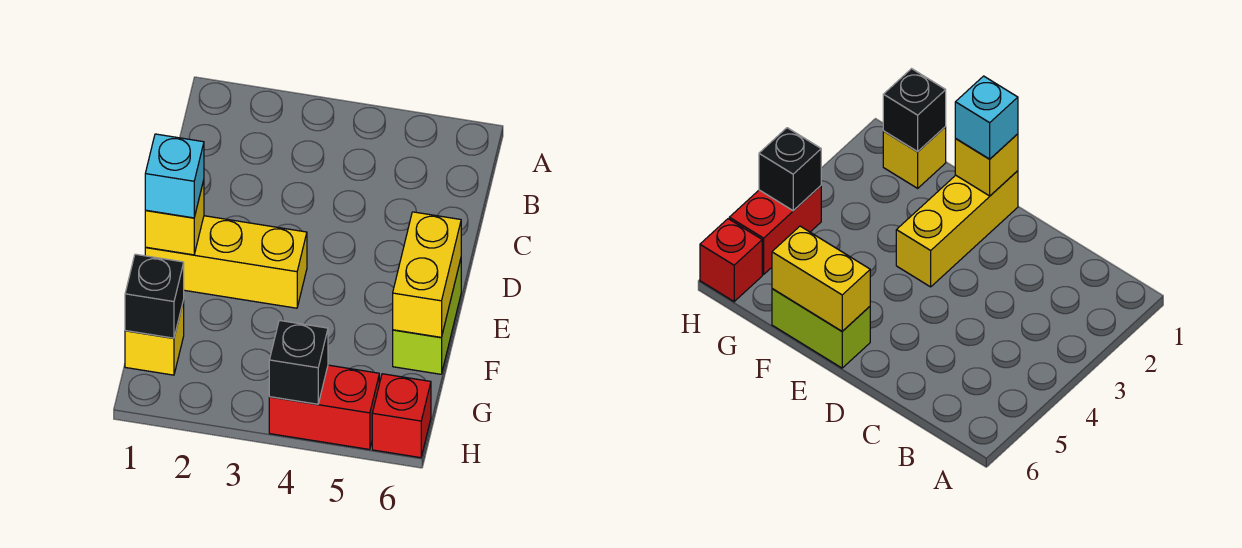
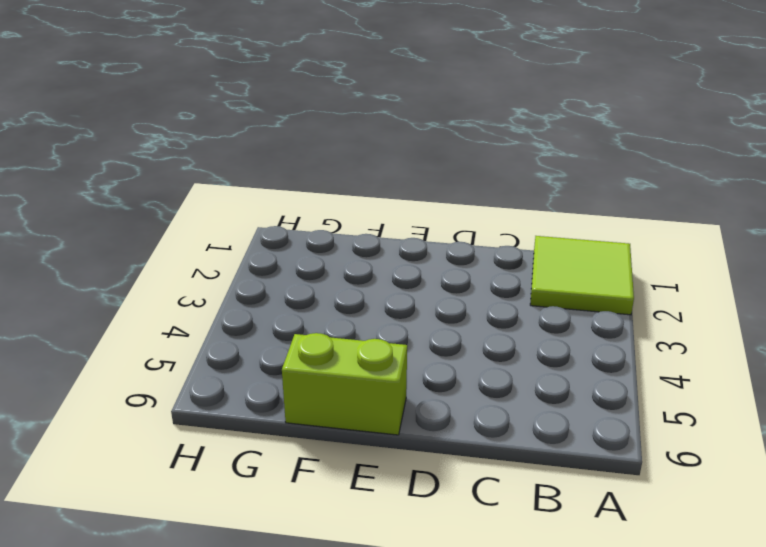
lime tile A1:B2 level 1 -> none
none -> yellow brick E1:E3 level 1
none -> yellow brick G1 level 1

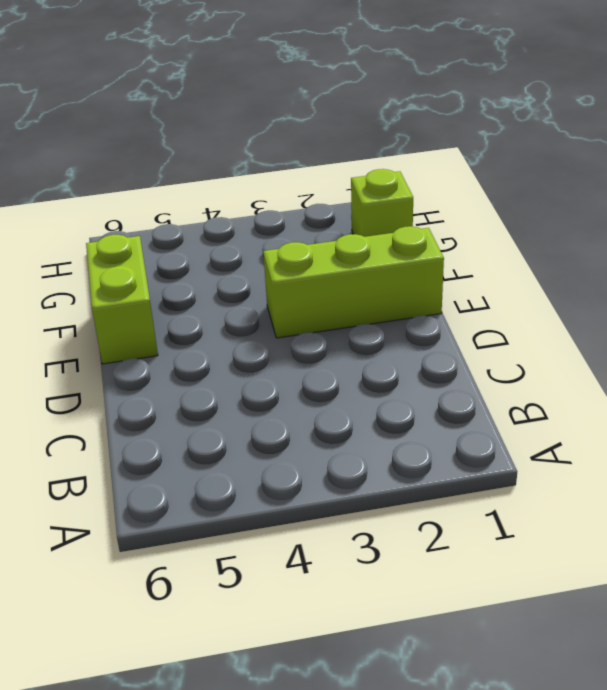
lime brick E1:E3 level 1 -> yellow brick E1:E3 level 1
lime brick G1 level 1 -> yellow brick G1 level 1
none -> red brick H4:H5 level 1
none -> red brick H6 level 1

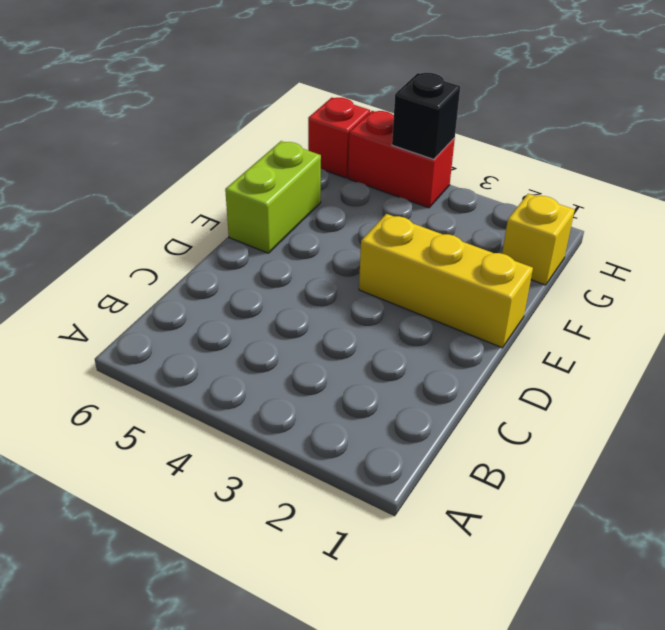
none -> yellow brick E1 level 2
none -> yellow brick E6:F6 level 2

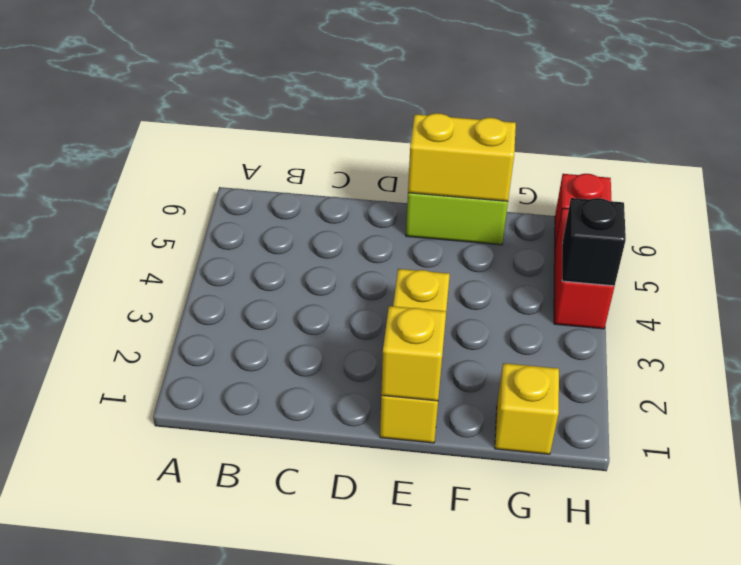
none -> black brick G1 level 2
none -> cyan brick E1 level 3

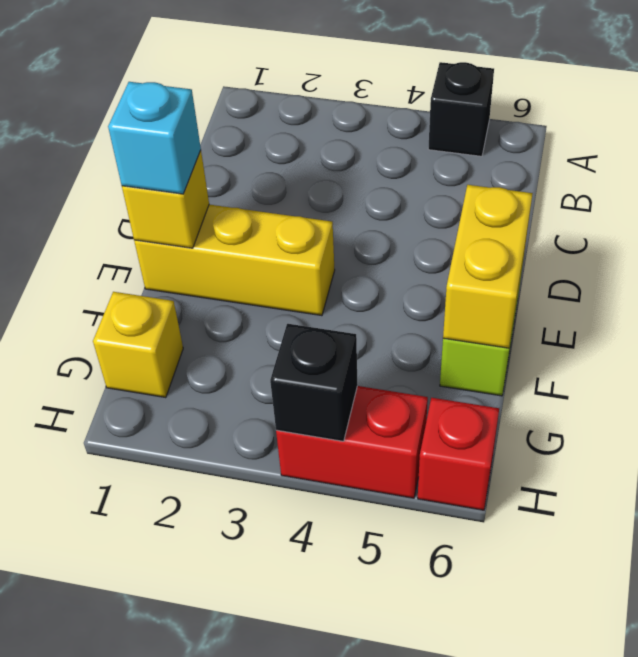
black brick A5 level 1 -> black brick G1 level 2

